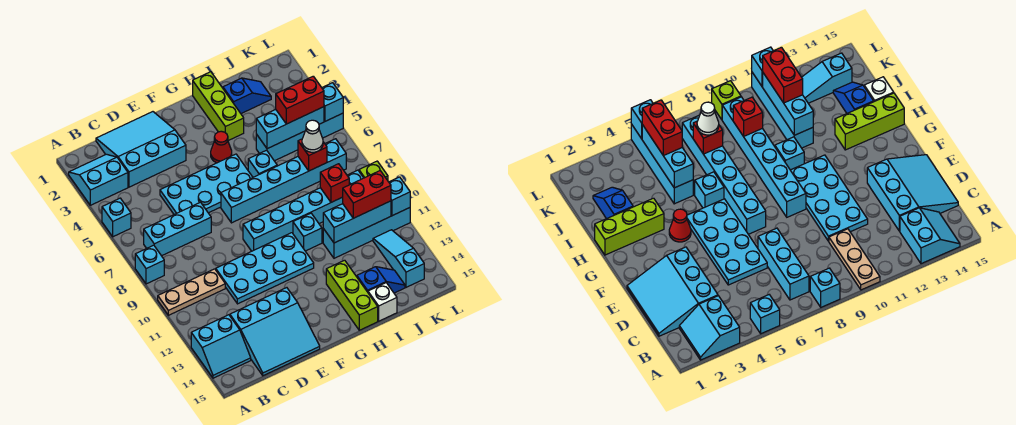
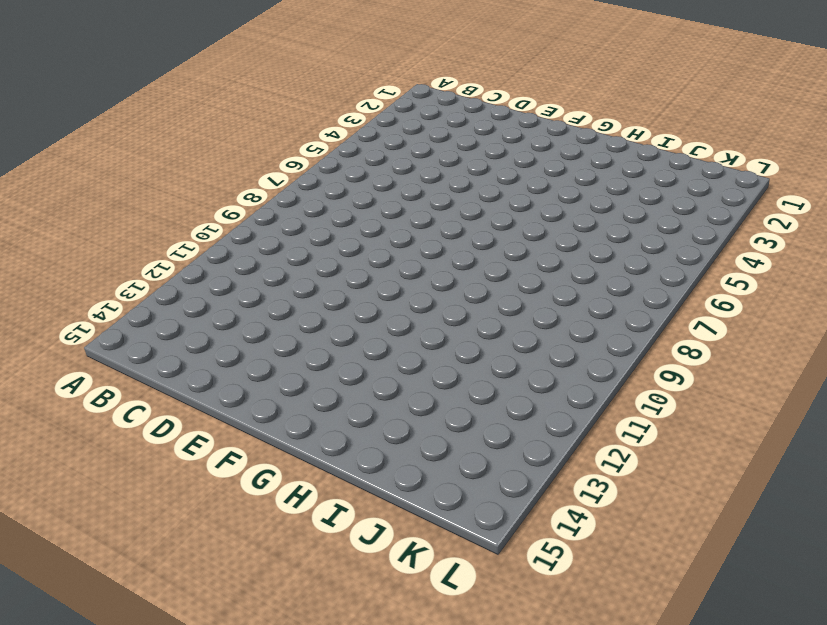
none -> cyan slope A2:B3 level 1 top 3
none -> cyan brick A5 level 1
none -> cyan brick A8 level 1
none -> tan plate A10:C10 level 1

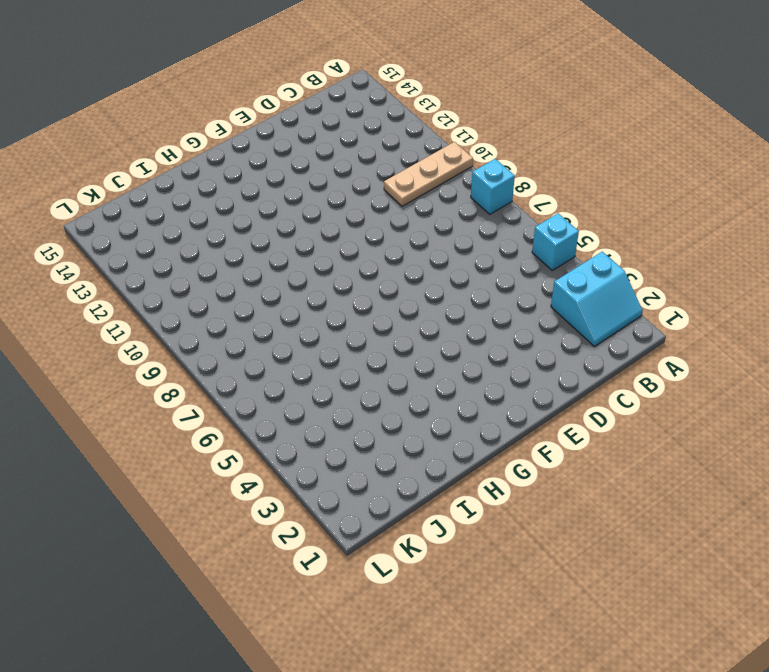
none -> cyan slope A13:B14 level 1 top 13
none -> cyan brick B7:D7 level 1
none -> cyan slope C1:E3 level 1 top 3
none -> cyan slope C13:E15 level 1 top 13

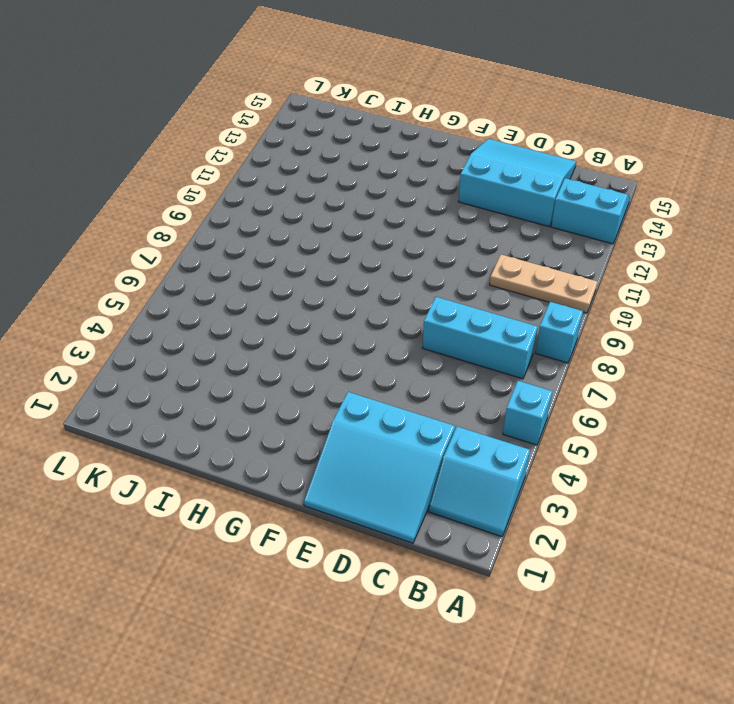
none -> cyan plate D5:G6 level 1
none -> cyan plate D10:G11 level 1
none -> cyan brick F7:K7 level 1
none -> cyan brick F9:K9 level 1

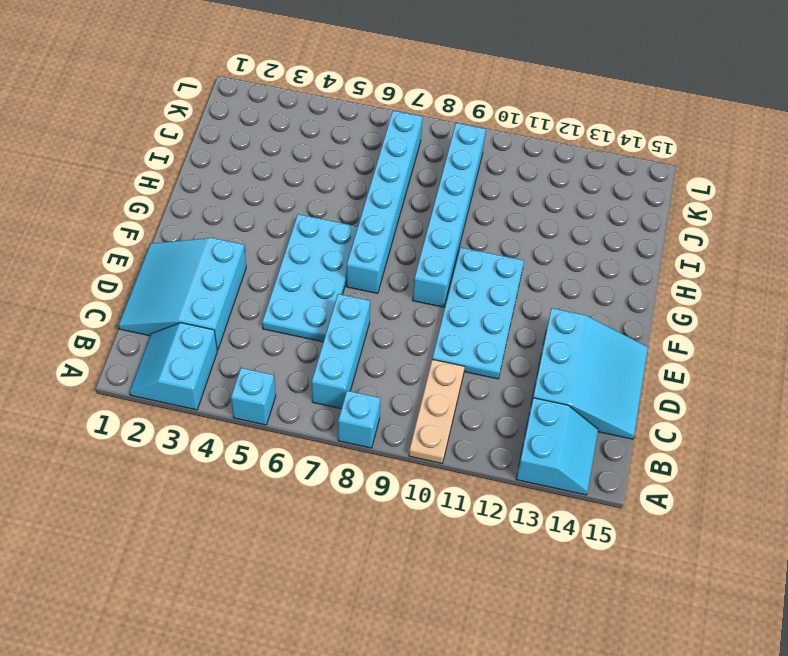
none -> red cone G4 level 1
none -> lime brick H1:H3 level 1
none -> cyan brick H6 level 1
none -> cyan brick H10 level 1

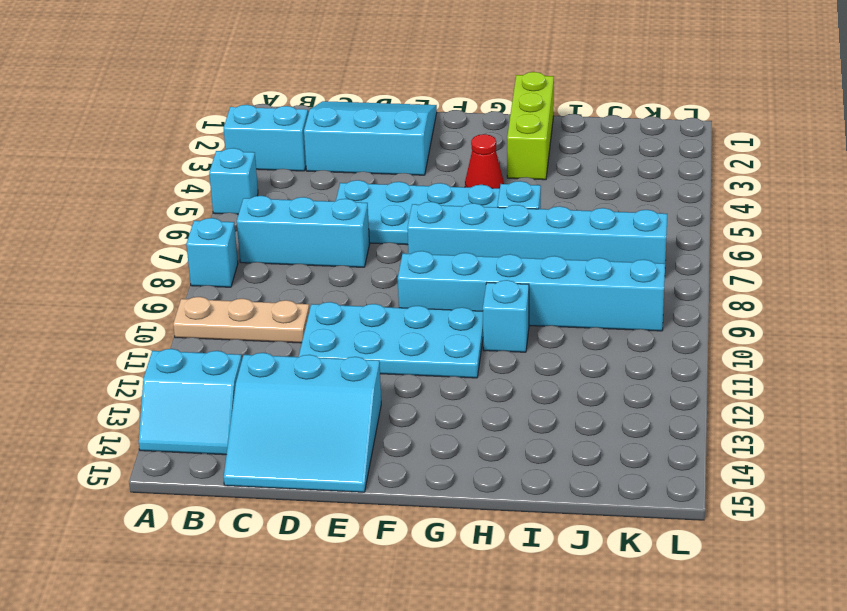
none -> lime brick H13:H15 level 1
none -> blue slope I2:J2 level 1 top I
none -> cyan brick I5:L5 level 1
none -> cyan brick I11:L11 level 1

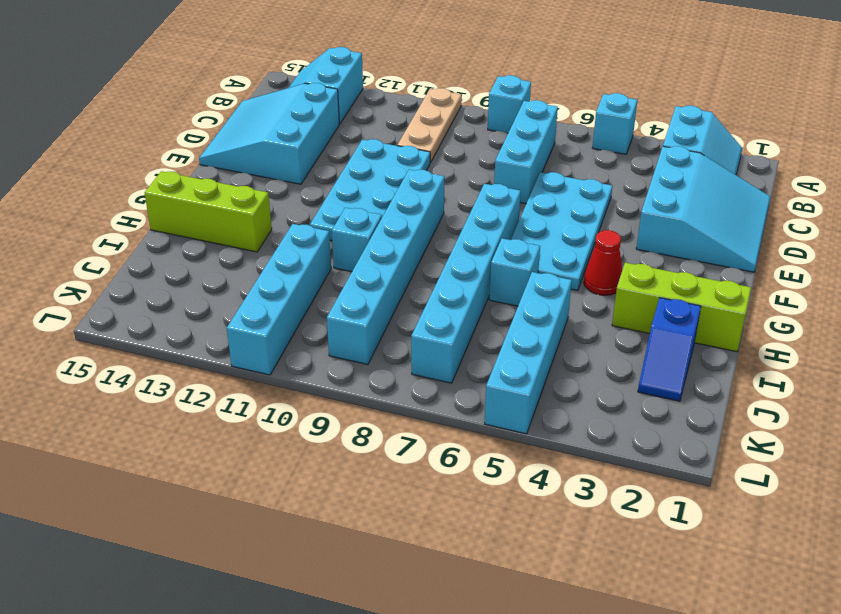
none -> blue slope I14:J14 level 1 top I
none -> white brick I15 level 1
none -> cyan slope K12:K14 level 1 top 14
none -> lime brick L9 level 1

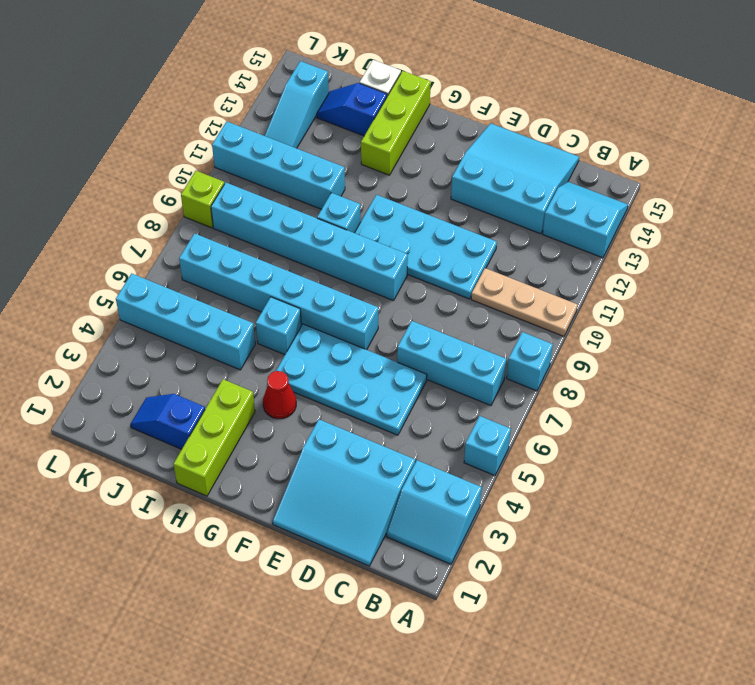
none -> cyan brick I5:K5 level 2
none -> cyan brick I11:K11 level 2
none -> red brick J7 level 2
none -> red brick J9 level 2

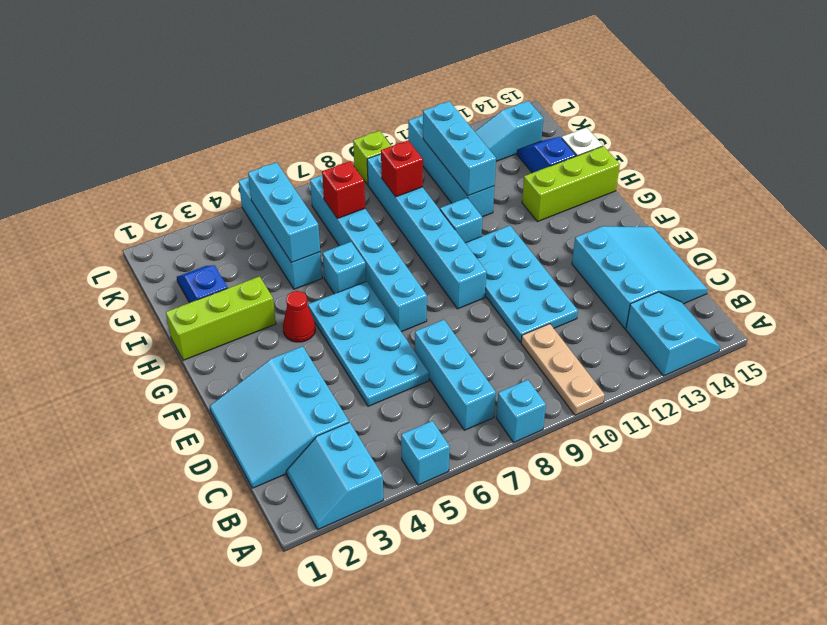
none -> cyan brick L5 level 2
none -> cyan brick L11 level 2
none -> red brick J5:K5 level 3
none -> white cone J7 level 3

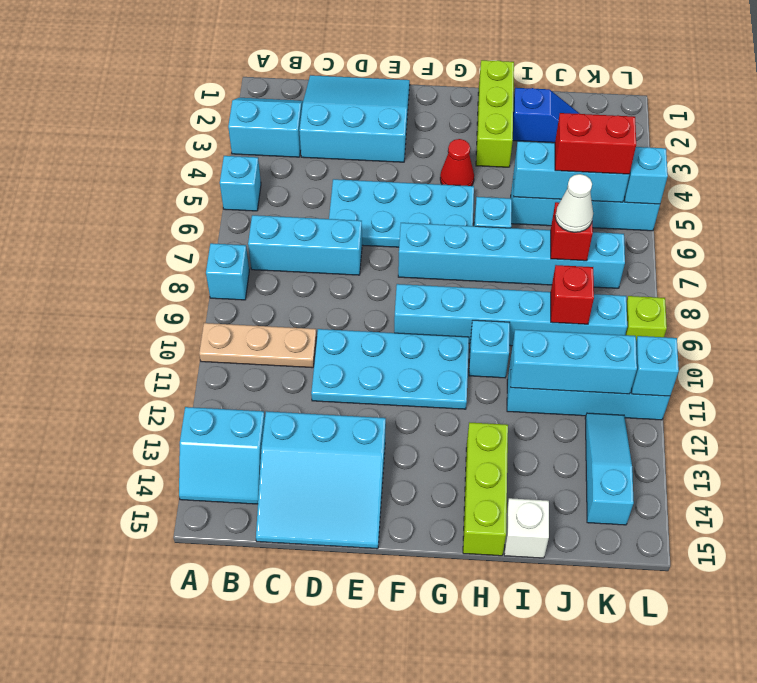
none -> blue slope I14:J14 level 1 top I
none -> red brick J11:K11 level 3

